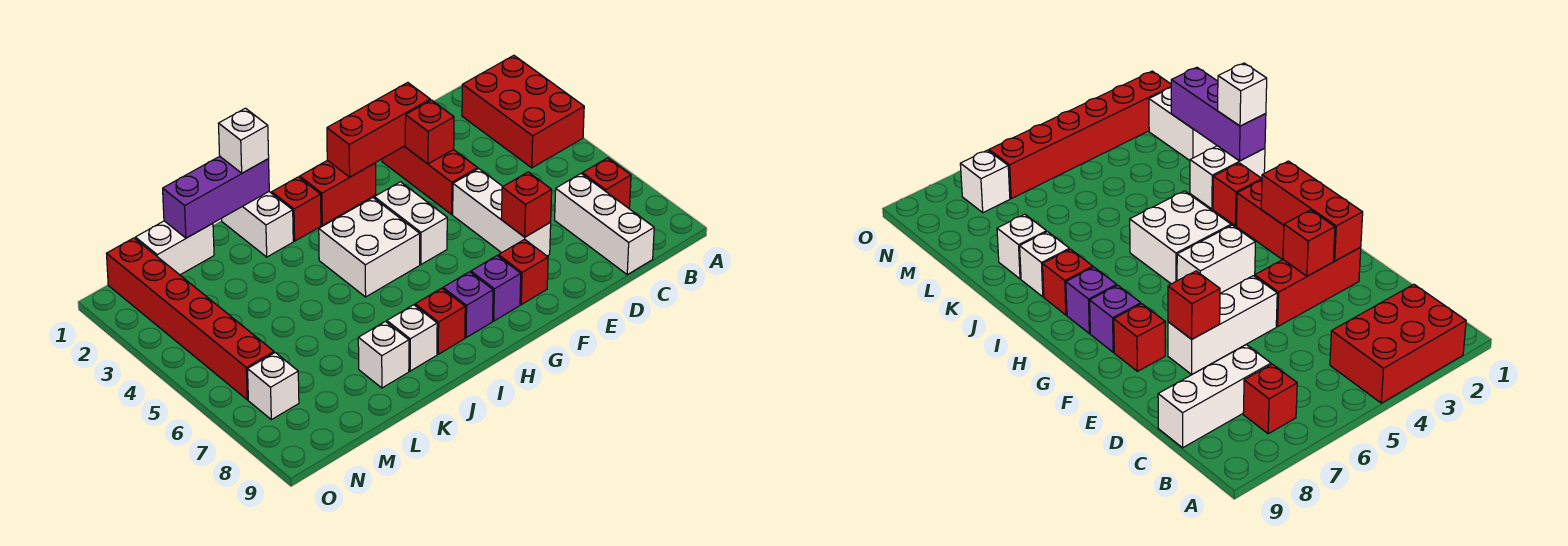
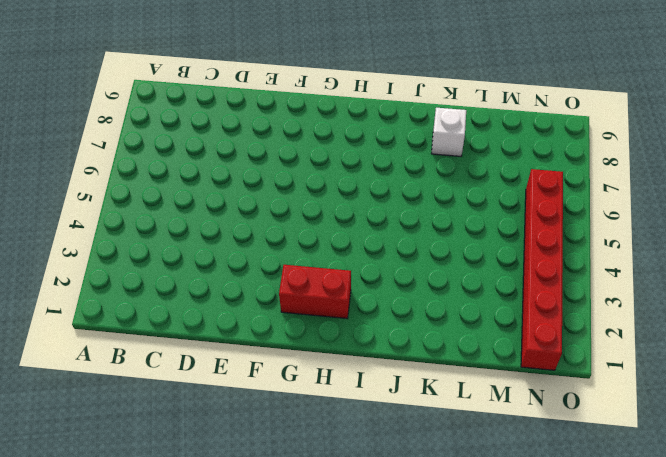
none -> red brick A2:B4 level 1
none -> red brick B7 level 1
none -> white brick C7:C9 level 1

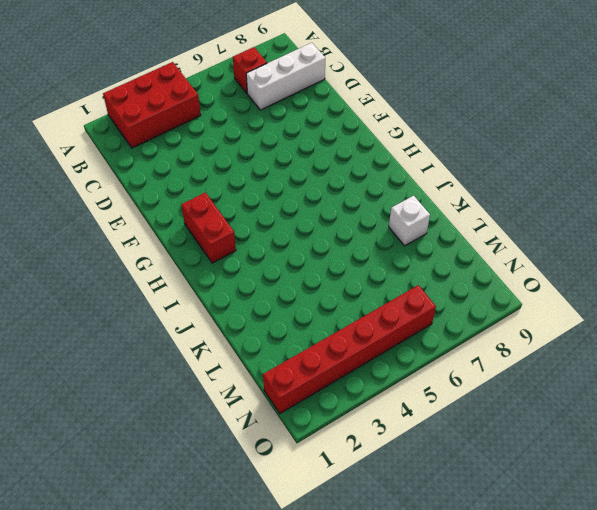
none -> red brick E2:E4 level 1
none -> white brick E5:E7 level 1
none -> red brick F8 level 1

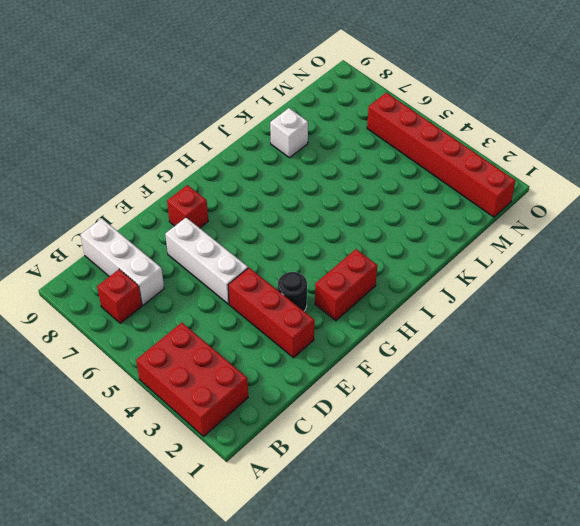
black round brick F3 level 1 -> none
none -> white brick G4:G5 level 1
none -> purple brick G8 level 1
none -> white brick H4:I5 level 1

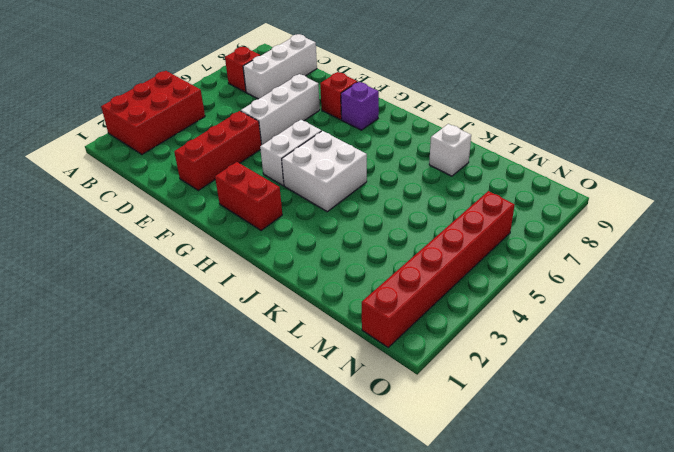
none -> purple brick H8 level 1
none -> red brick I2 level 1
none -> red brick I8 level 1

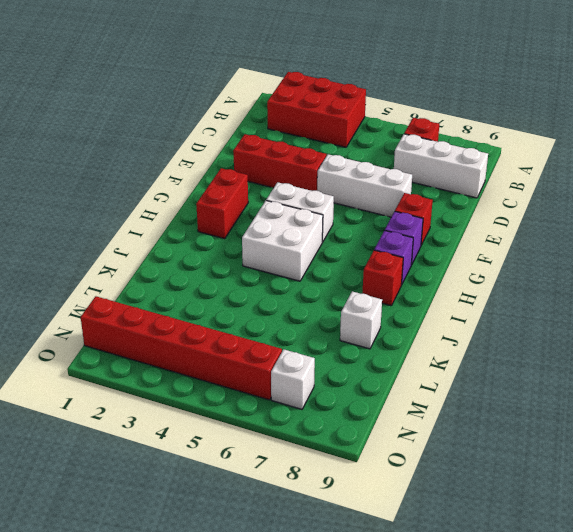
none -> red brick I2 level 1
none -> white brick J1:J2 level 1
none -> white brick J8 level 1

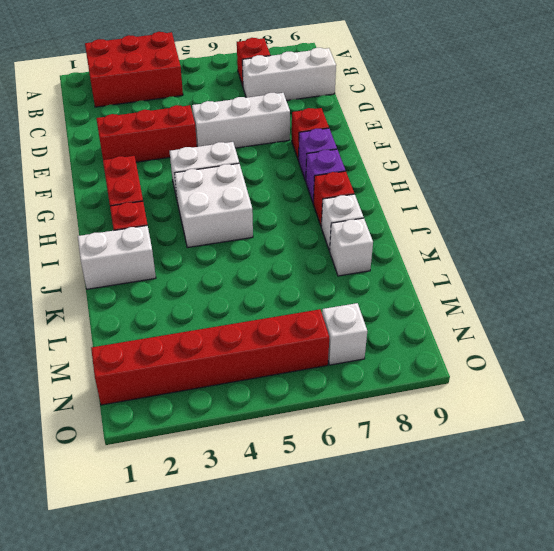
none -> white brick L1:M1 level 1
none -> red brick E2:G2 level 2
none -> red brick E3 level 2

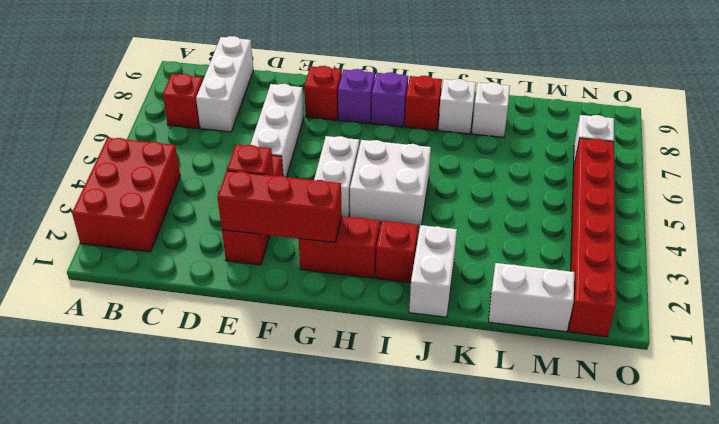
none -> red brick E7 level 2
none -> purple brick J1:L1 level 2
none -> white brick J1 level 3

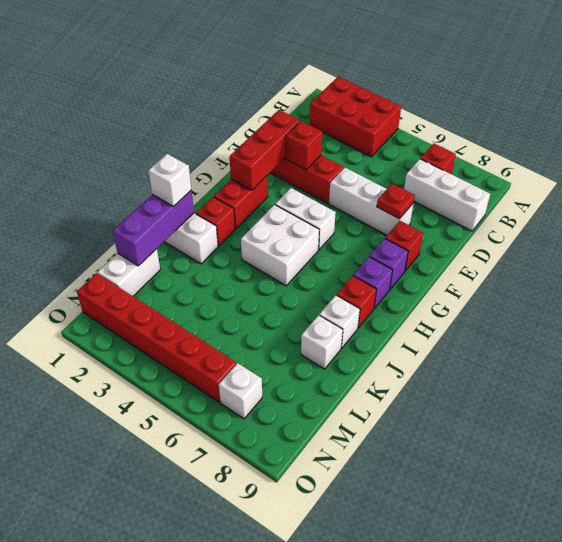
red plate E7 level 2 -> red brick E7 level 2

